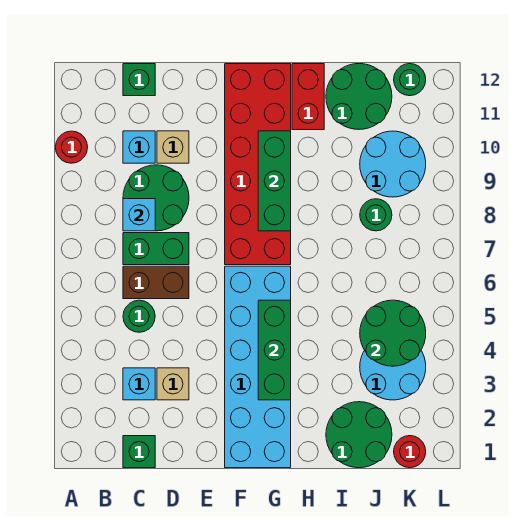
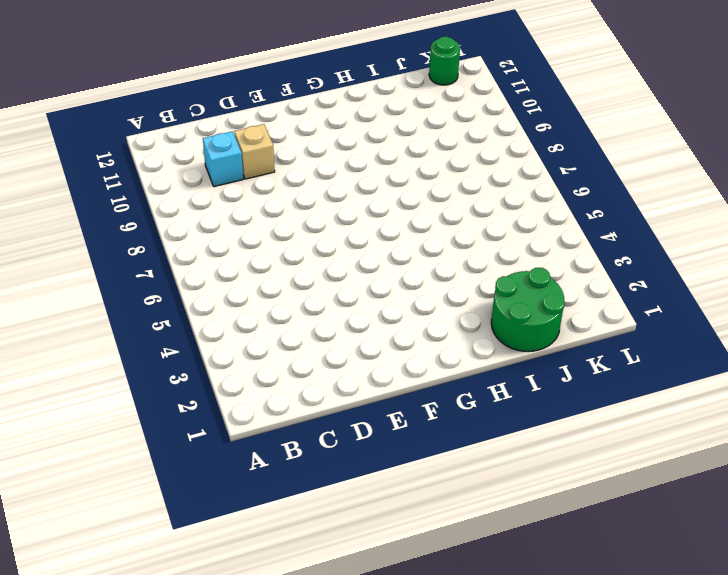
none -> red round brick A10 level 1
none -> green brick C1 level 1
none -> cyan brick C3 level 1

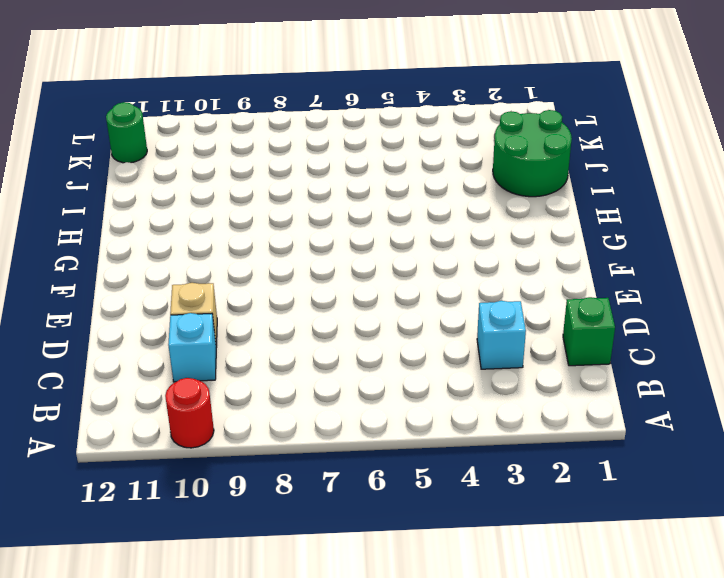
none -> green round brick C5 level 1
none -> brown brick C6:D6 level 1
none -> green brick C7:D7 level 1

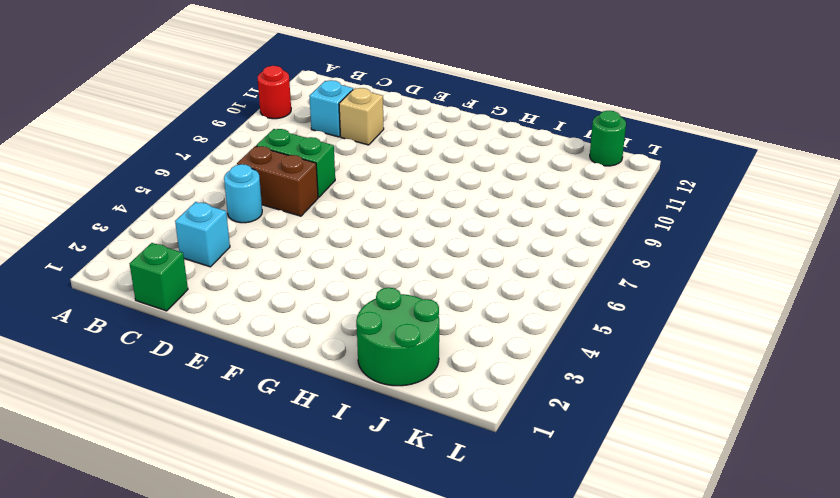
cyan round brick C5 level 1 -> green round brick C5 level 1
none -> green round brick C8:D9 level 1
none -> green brick C12 level 1
none -> tan brick D3 level 1

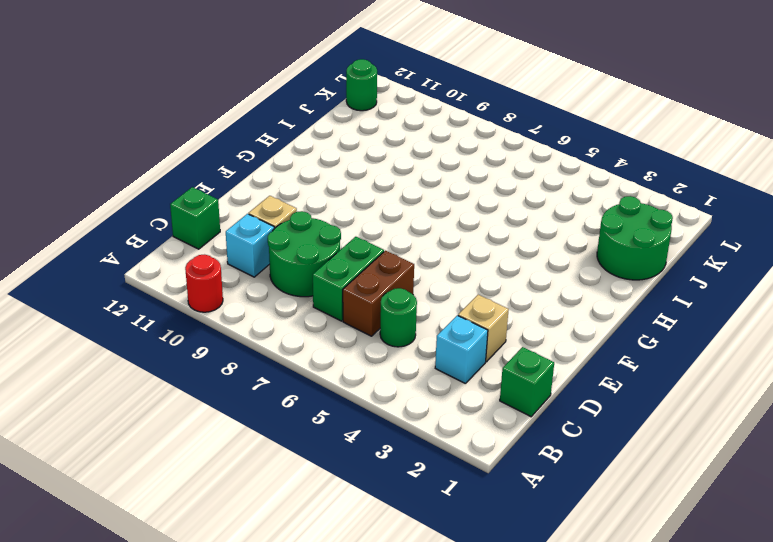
none -> cyan brick F1:G6 level 1
none -> red brick F7:G12 level 1
none -> red brick H11:H12 level 1

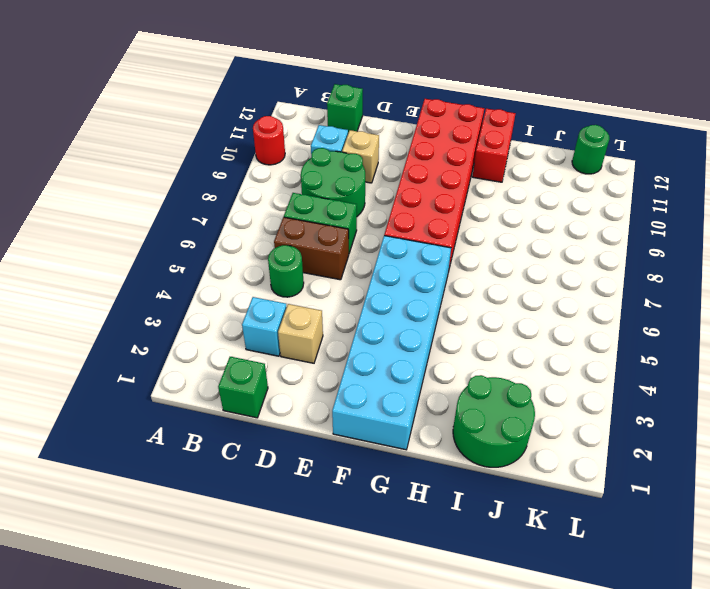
none -> green round brick I11:J12 level 1
none -> cyan round brick J3:K4 level 1
none -> green round brick J8 level 1

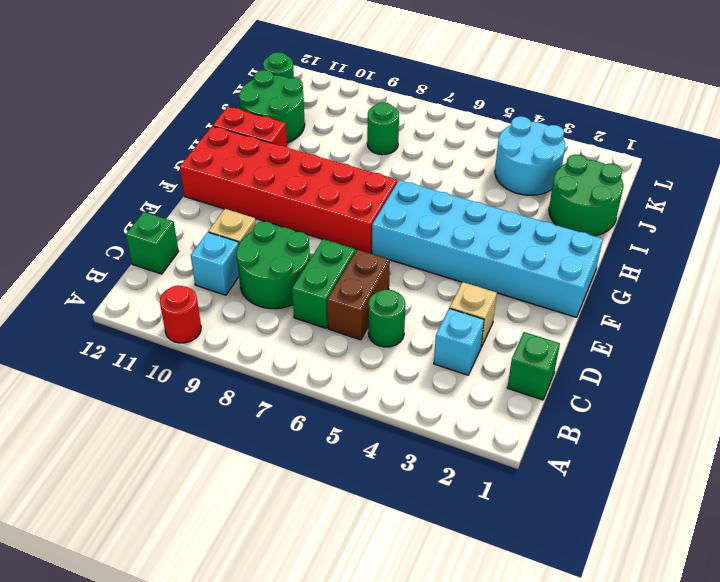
none -> cyan round brick J9:K10 level 1
none -> red round brick K1 level 1
none -> cyan brick C8 level 2

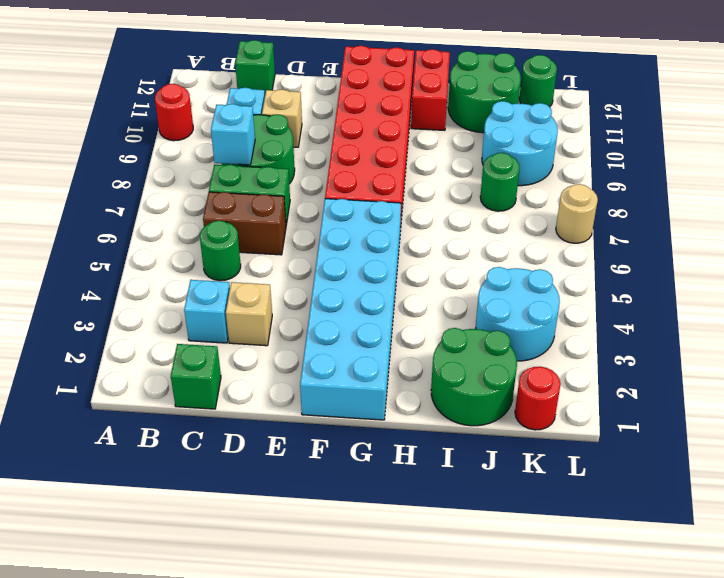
tan round brick L7 level 1 -> none
none -> green brick G3:G5 level 2
none -> green brick G8:G10 level 2
none -> green round brick J4:K5 level 2

